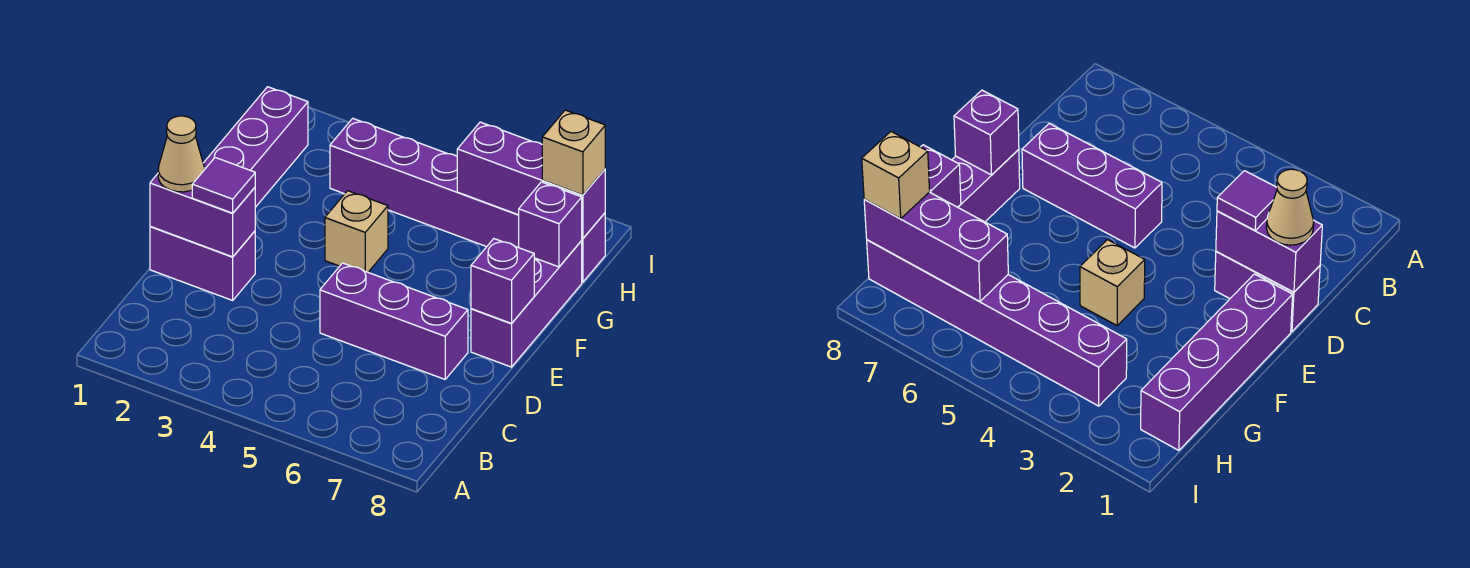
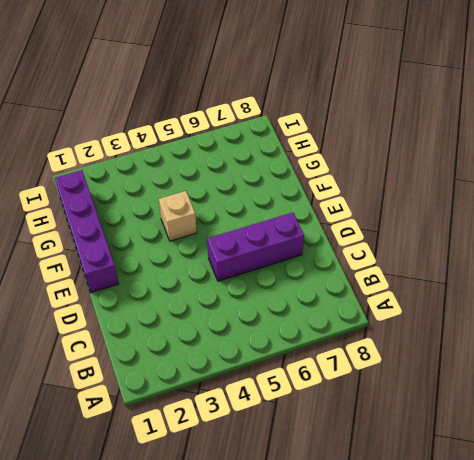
none -> purple brick D1:D2 level 1
none -> purple brick E8:G8 level 1
none -> purple brick H3:H8 level 1

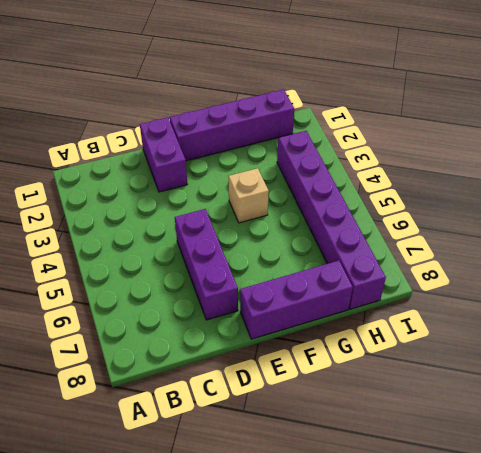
none -> purple brick D1:D2 level 2
none -> purple brick E8 level 2
none -> purple brick G8 level 2

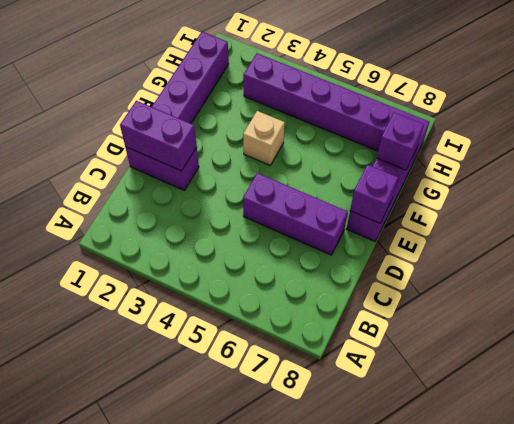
none -> purple brick H6:H8 level 2
none -> tan cone D1 level 3
none -> purple tile D2 level 3

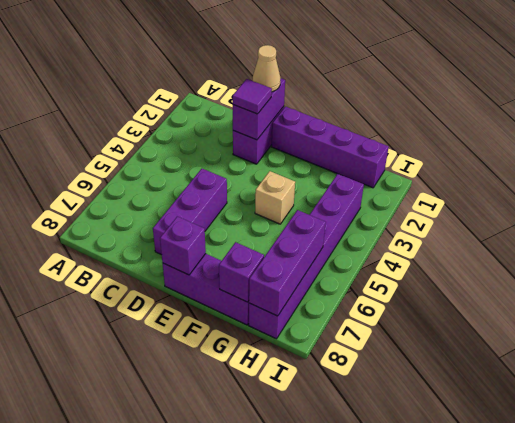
none -> tan brick H8 level 3

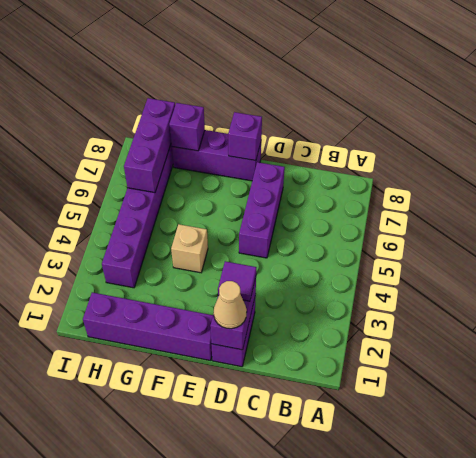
none -> tan brick H8 level 3

